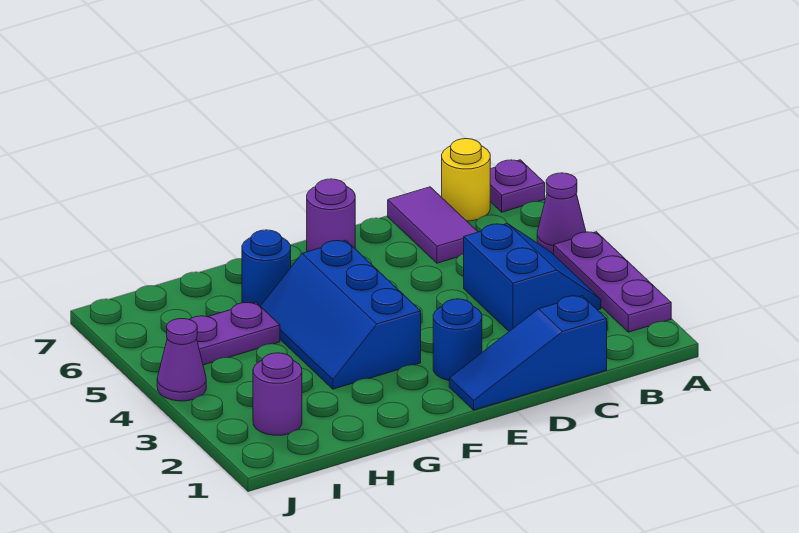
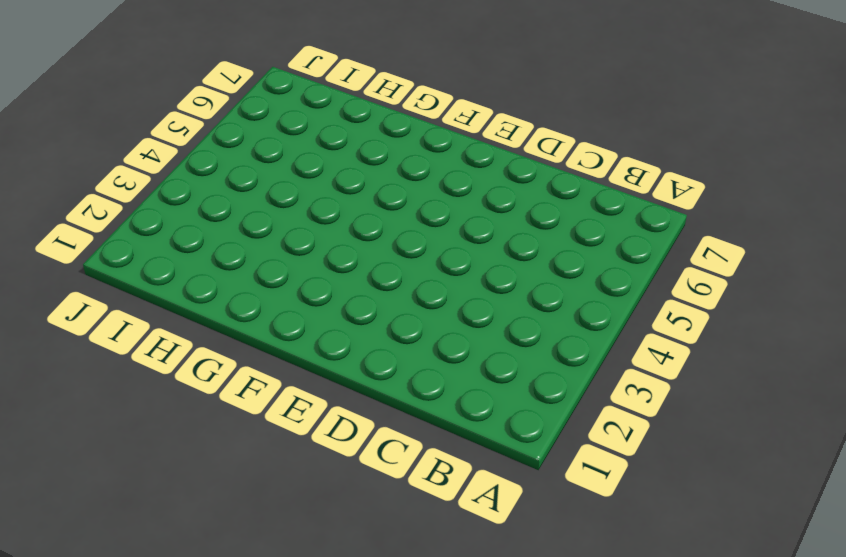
none -> purple plate A2:A4 level 1
none -> purple cone A5 level 1
none -> purple plate A7 level 1

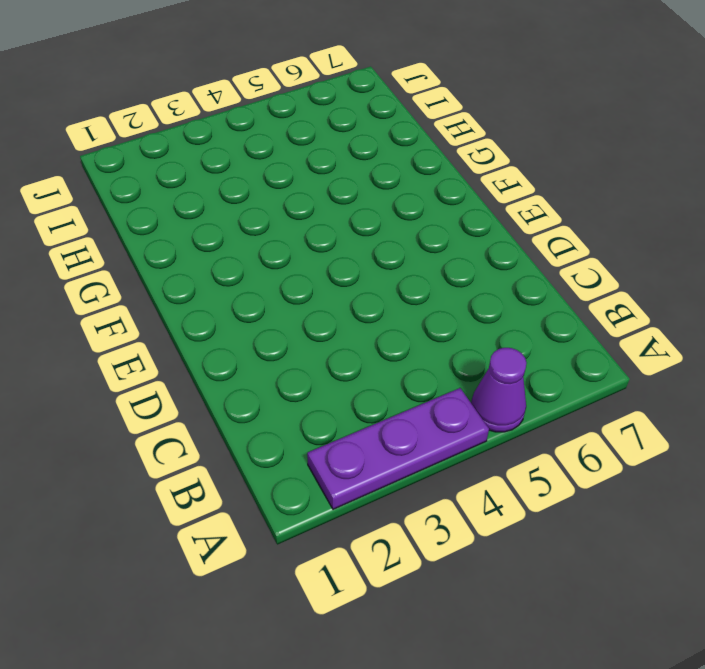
none -> purple plate A7 level 1
none -> blue slope B3:C4 level 1 top C
none -> yellow round brick B7 level 1

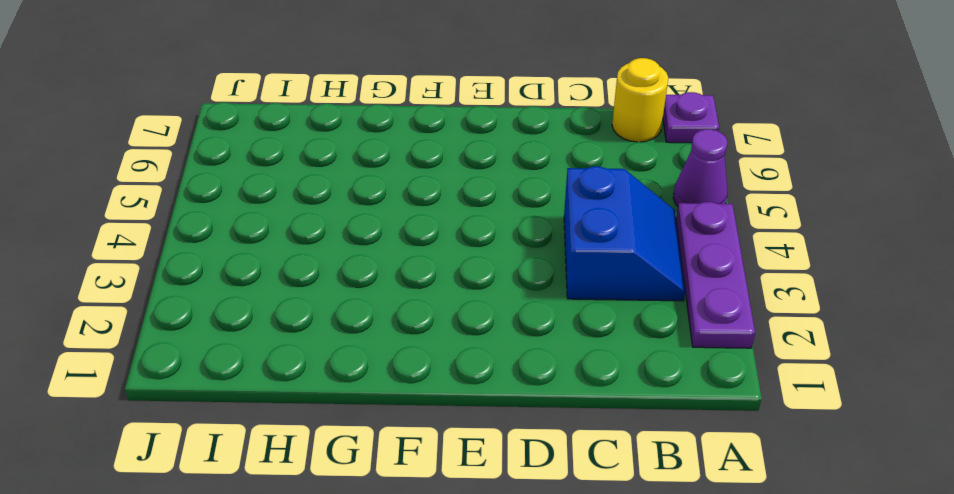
none -> blue slope C1:E1 level 1 top C
none -> purple tile C6:C7 level 1
none -> blue round brick E2 level 1

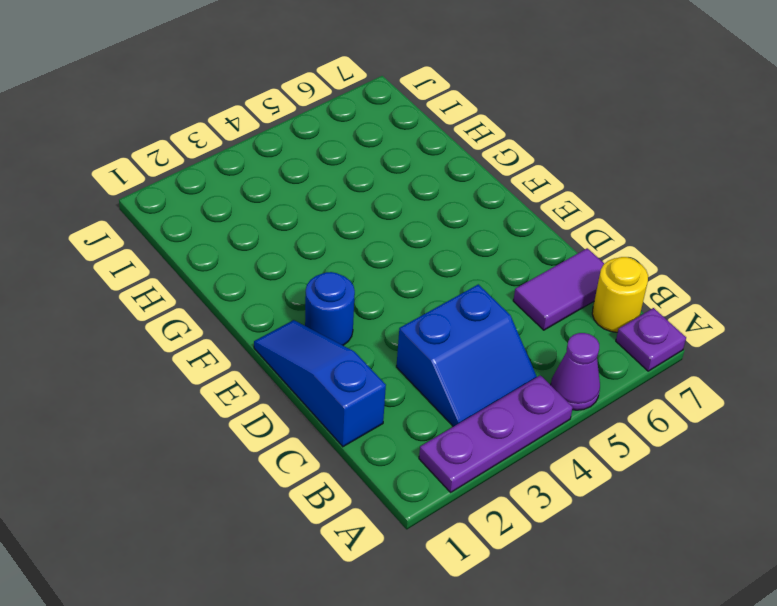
none -> purple round brick E7 level 1
none -> blue slope F3:G5 level 1 top F
none -> blue round brick G6 level 1

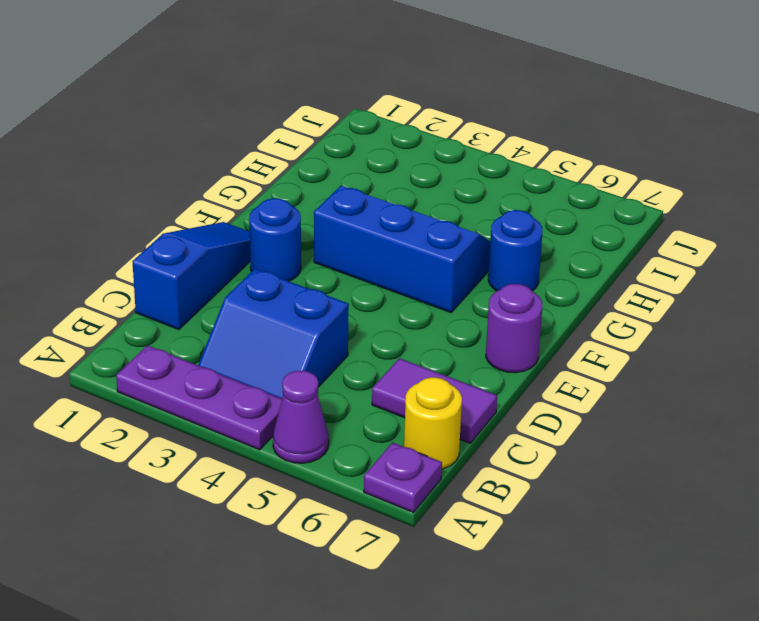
none -> purple plate H5:I5 level 1
none -> purple round brick I2 level 1
none -> purple cone J4 level 1

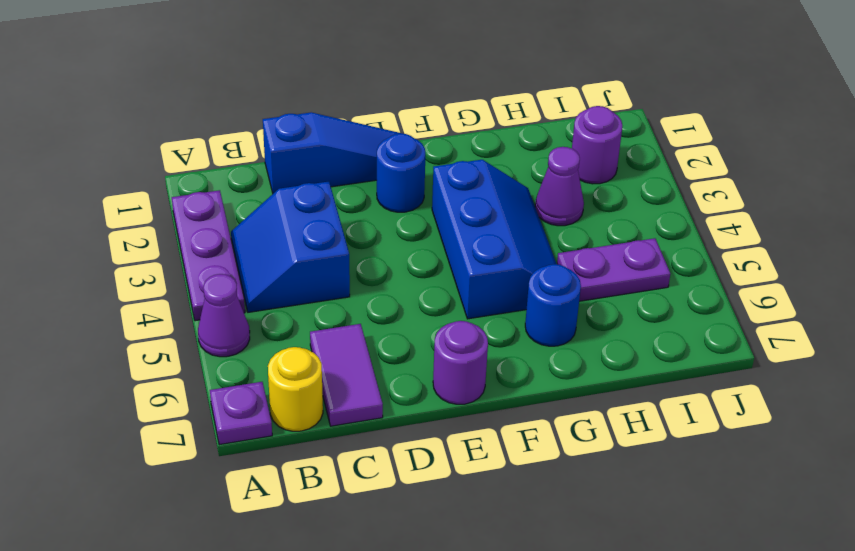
purple cone H3 level 1 -> purple cone J4 level 1

